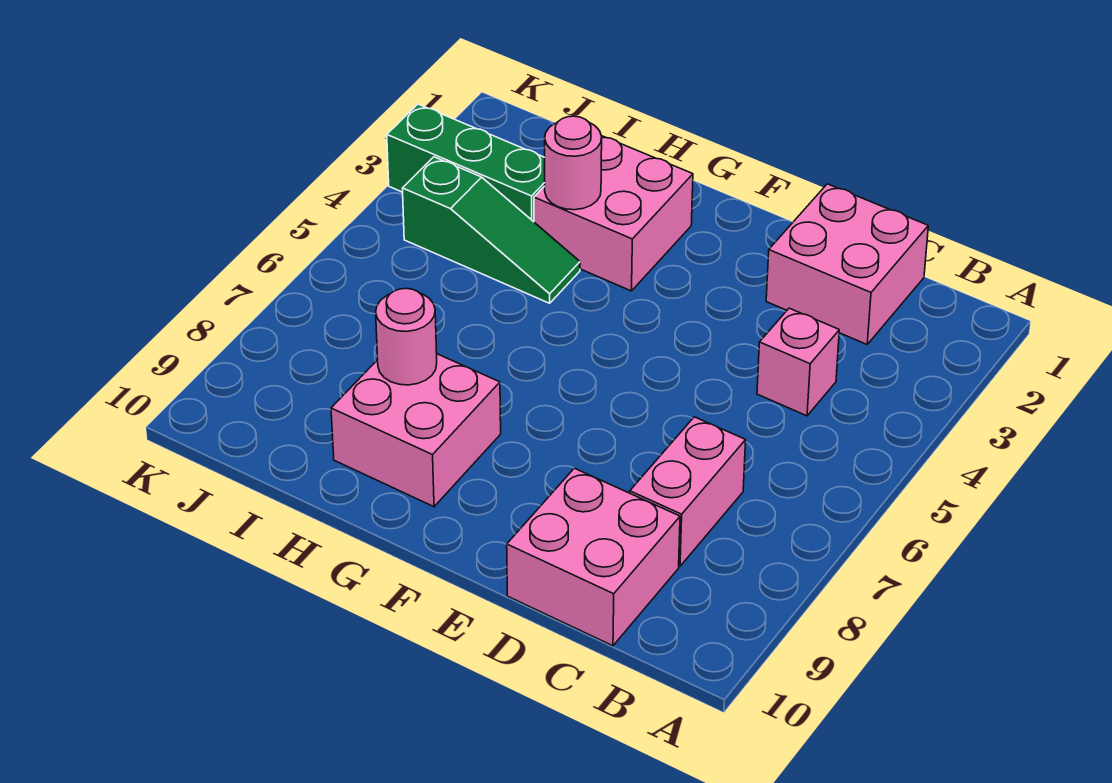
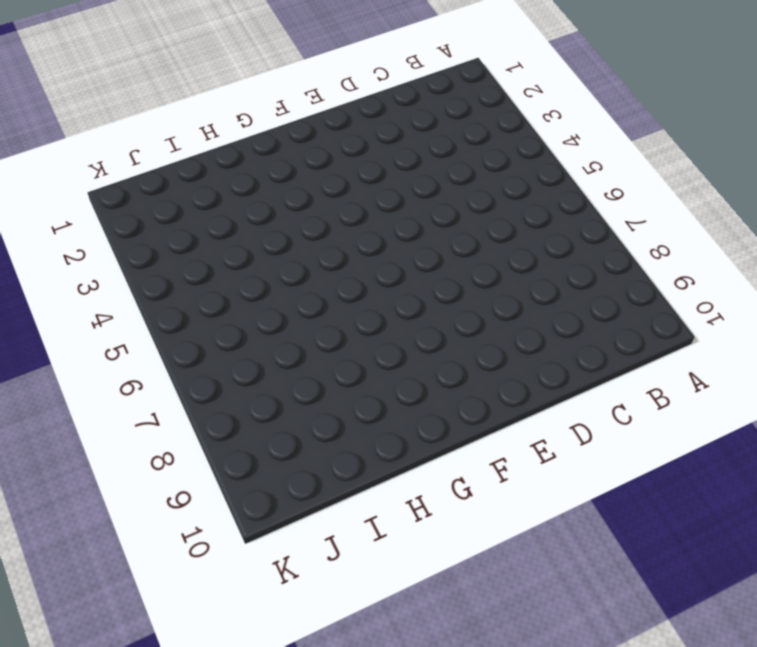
none -> pink brick C1:D2 level 1
none -> pink brick C4 level 1

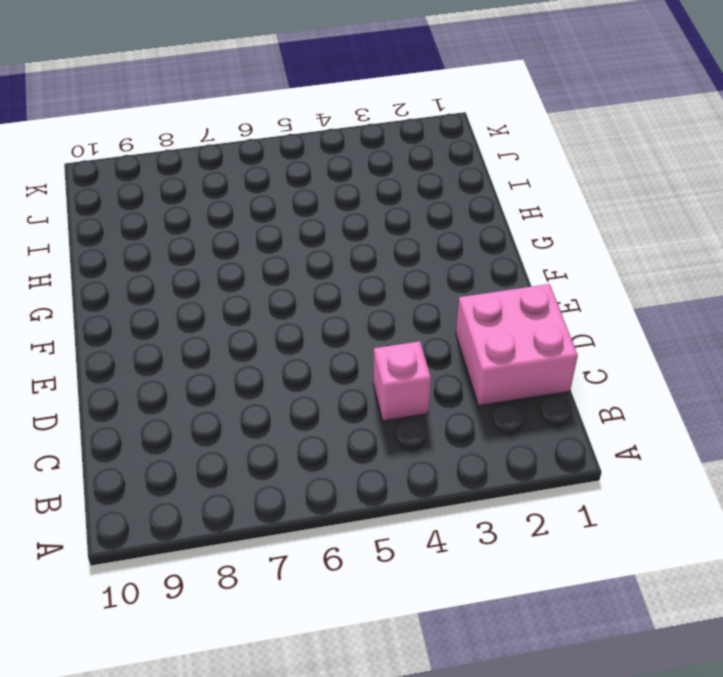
none -> pink brick C7:C8 level 1
none -> pink brick C9:D10 level 1

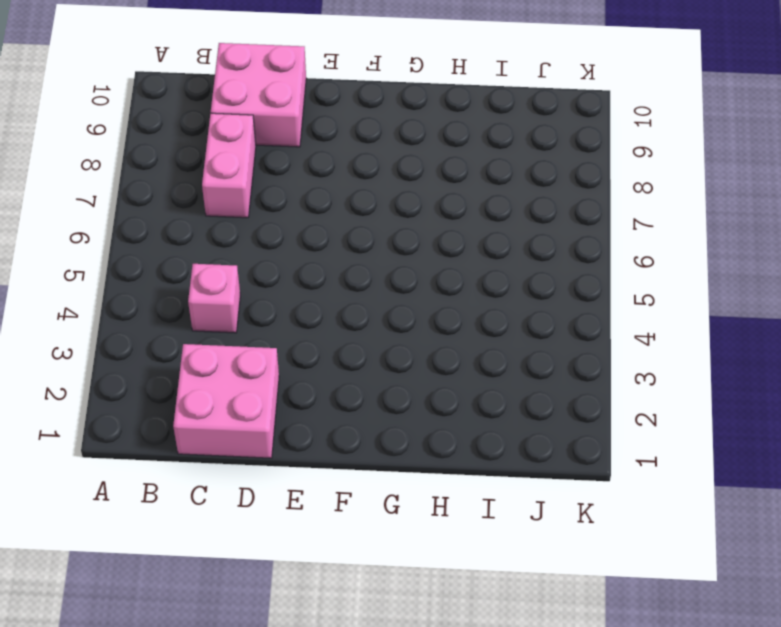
none -> pink brick G2:H3 level 1
none -> pink brick G8:H9 level 1

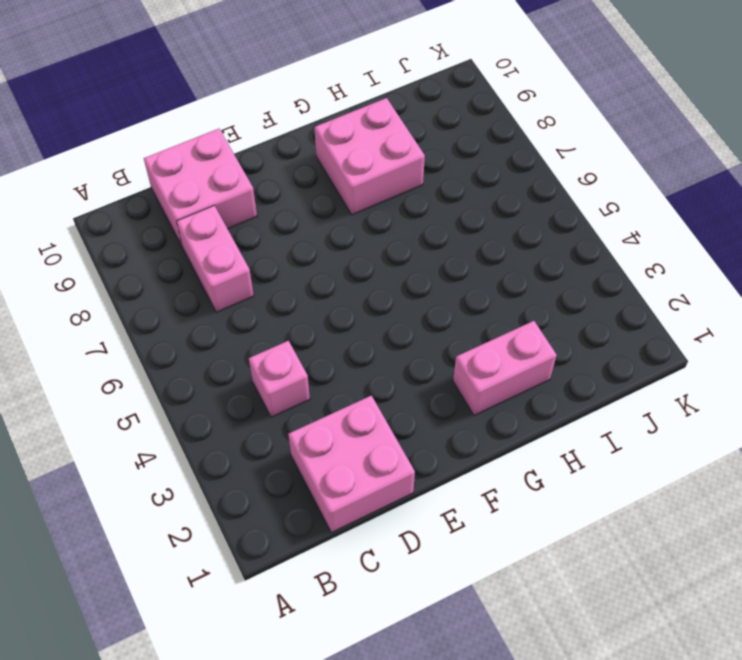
pink brick G2:H2 level 1 -> pink brick G2:H3 level 1
none -> green slope H4:J4 level 1 top J
none -> green brick I3:K3 level 1

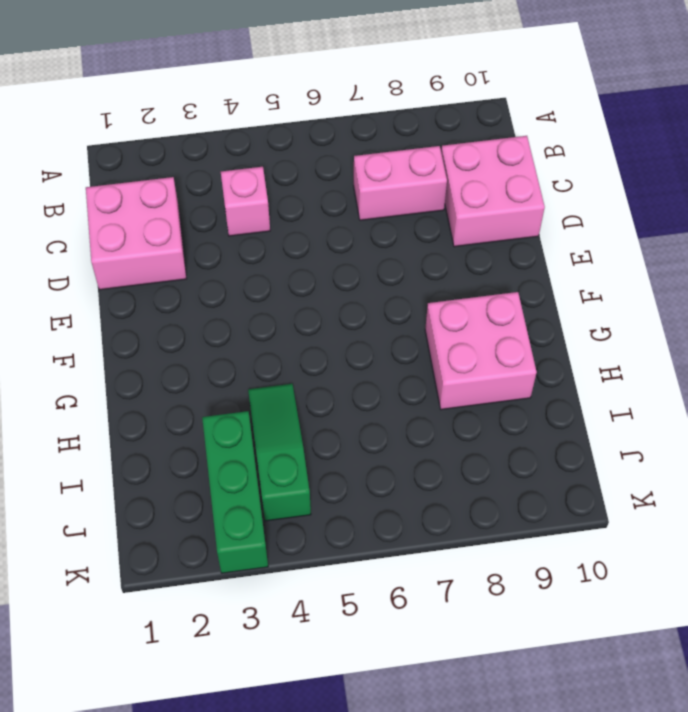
none -> pink brick G2:H3 level 1
none -> pink round brick H3 level 2

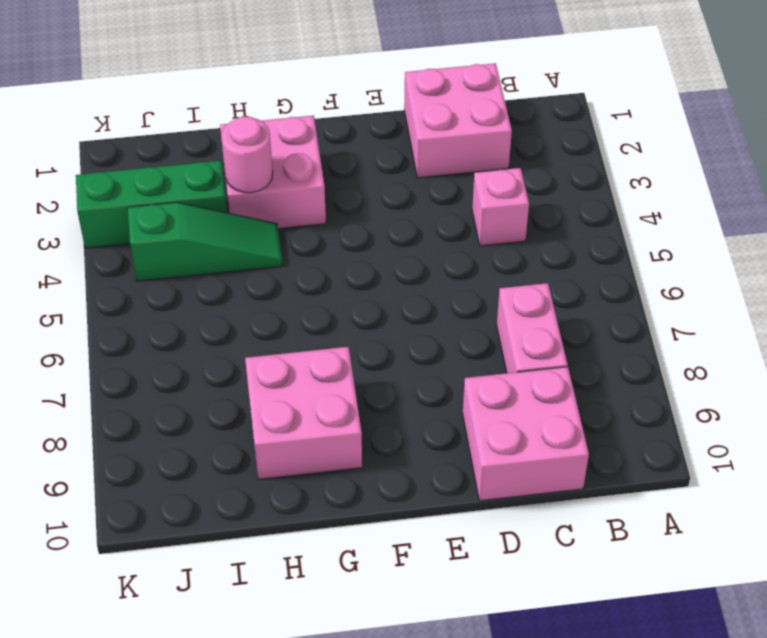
none -> pink round brick H8 level 2

